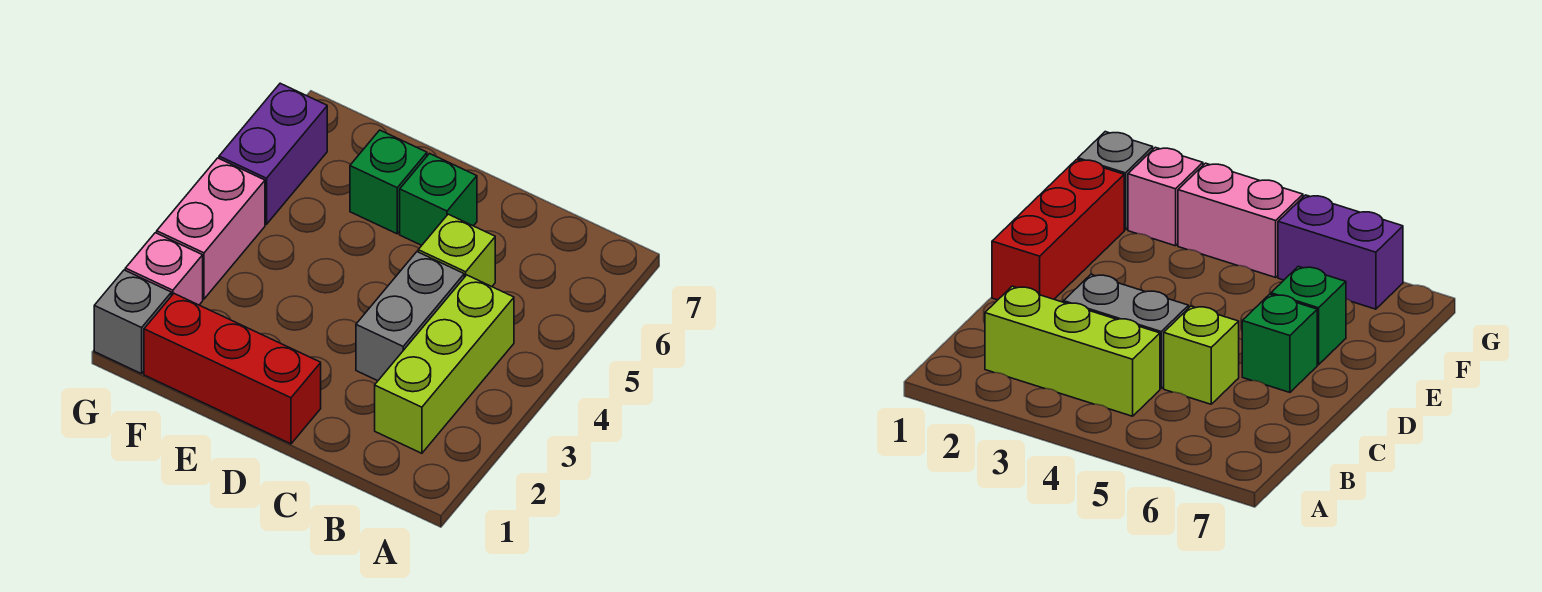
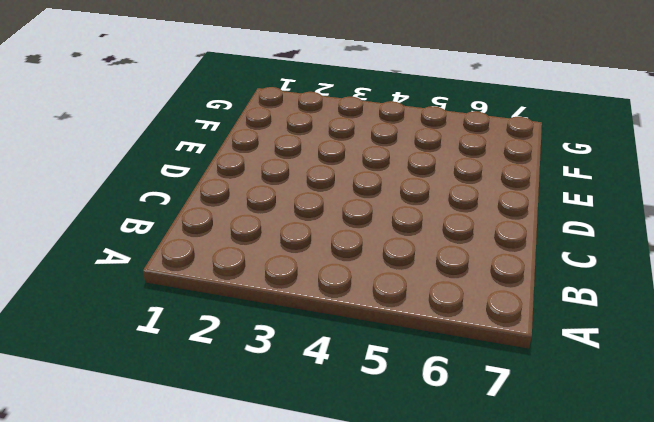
none -> lime brick B2:B4 level 1
none -> grey brick C3:C4 level 1

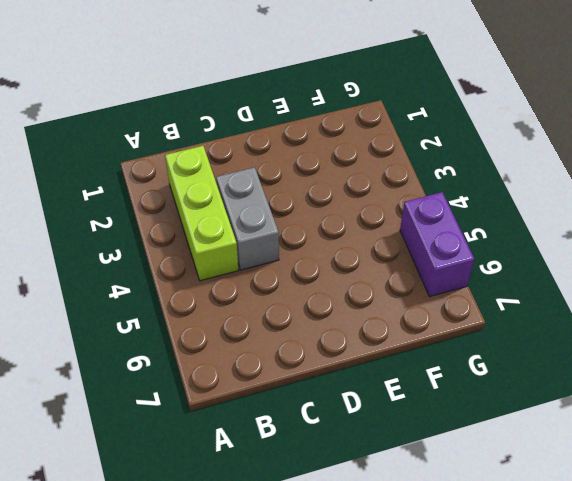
none -> lime brick C5 level 1
none -> red brick D1:F1 level 1

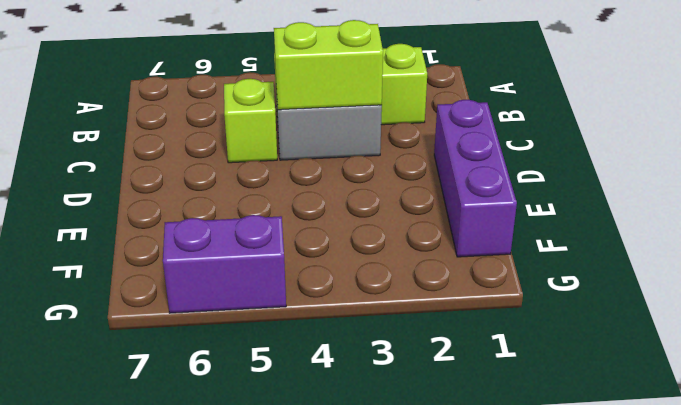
lime brick C3:C4 level 2 -> none
purple brick D1:F1 level 1 -> red brick D1:F1 level 1
none -> green brick D6 level 1
none -> green brick E6 level 1

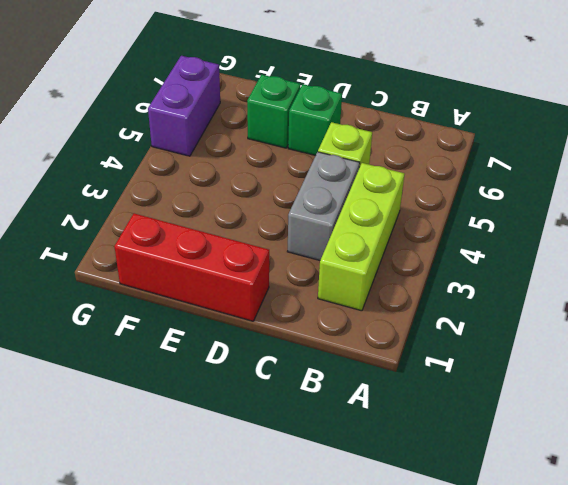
none -> grey brick G1 level 1
none -> pink brick G2 level 1

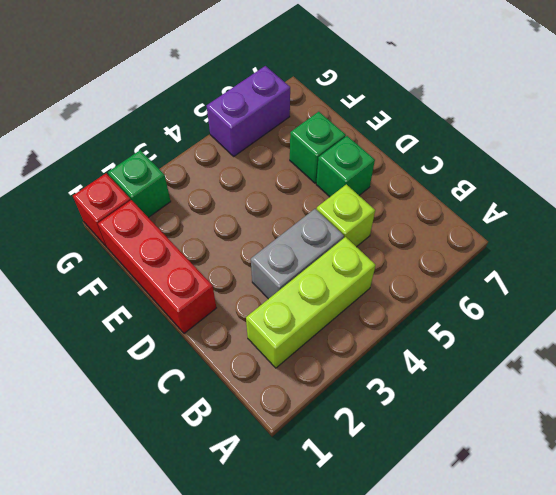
red brick G1 level 1 -> grey brick G1 level 1
green brick G2 level 1 -> pink brick G2 level 1
none -> pink brick G3:G4 level 1

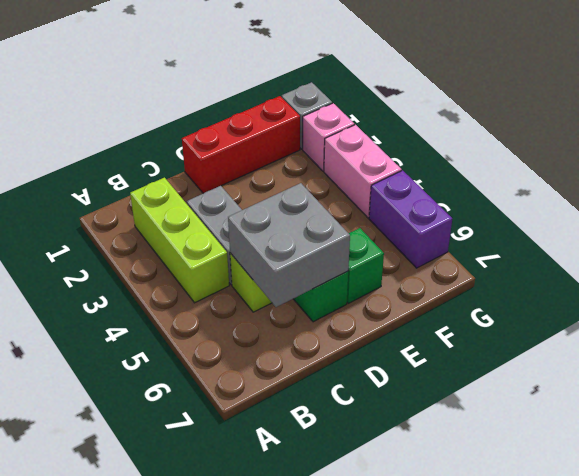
grey brick C5:D6 level 2 -> none

